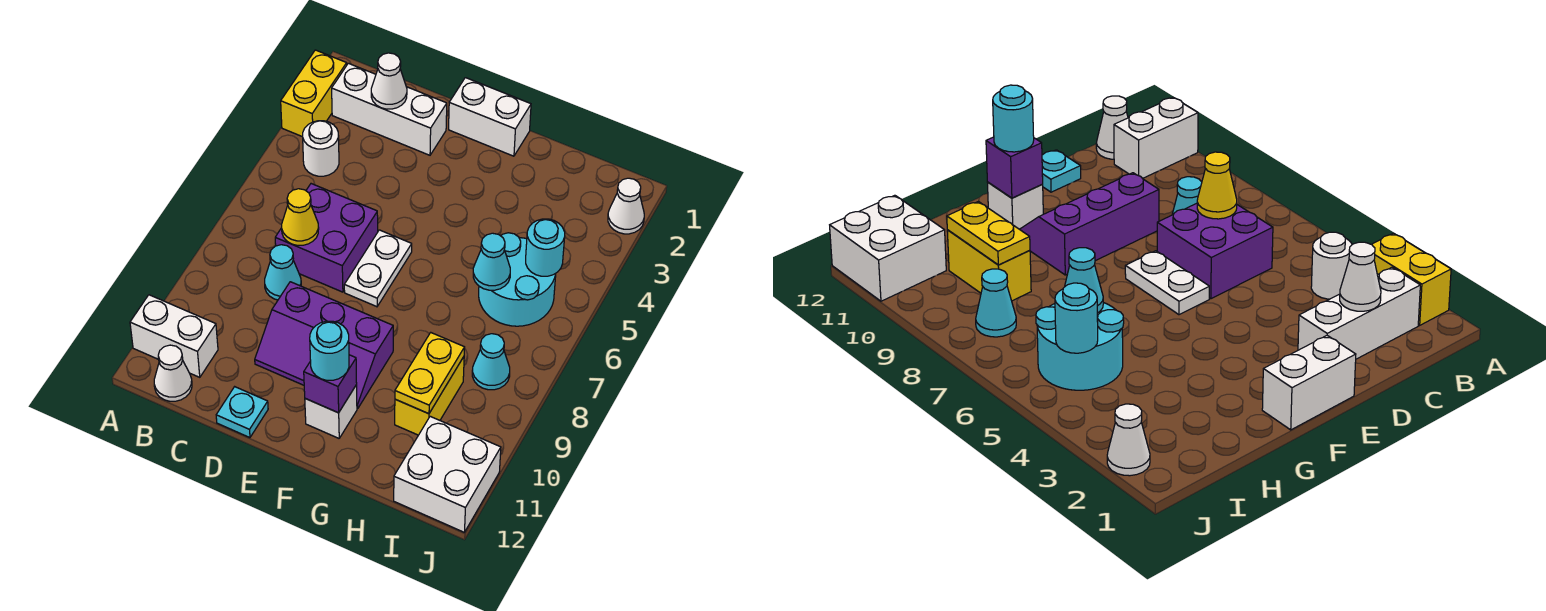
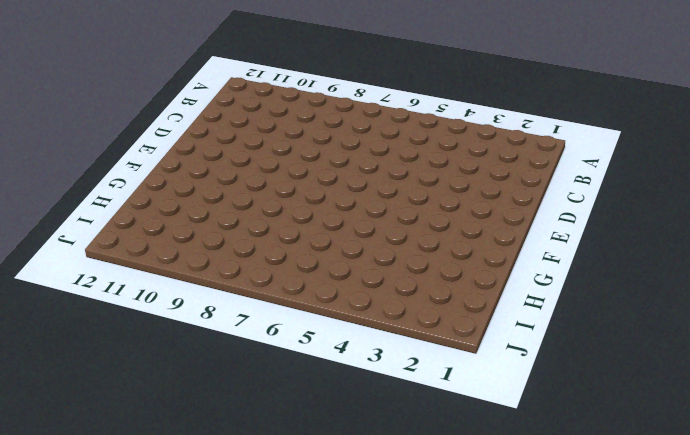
none -> yellow brick A2:A3 level 1
none -> white brick A11:B11 level 1
none -> white brick B2:D2 level 1

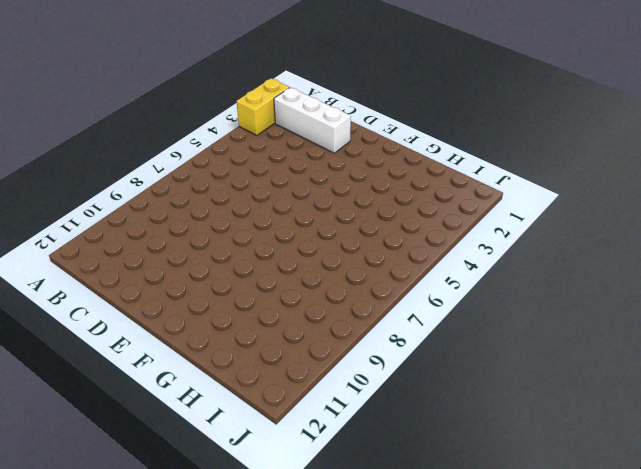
none -> white brick A11:B11 level 1
none -> white round brick B4 level 1
none -> white cone B12 level 1

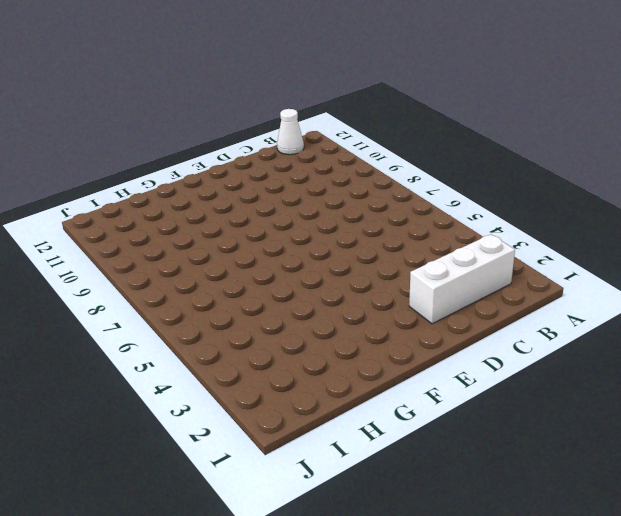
none -> yellow brick A2:A3 level 1
none -> white brick A11:B11 level 1
none -> white round brick B4 level 1

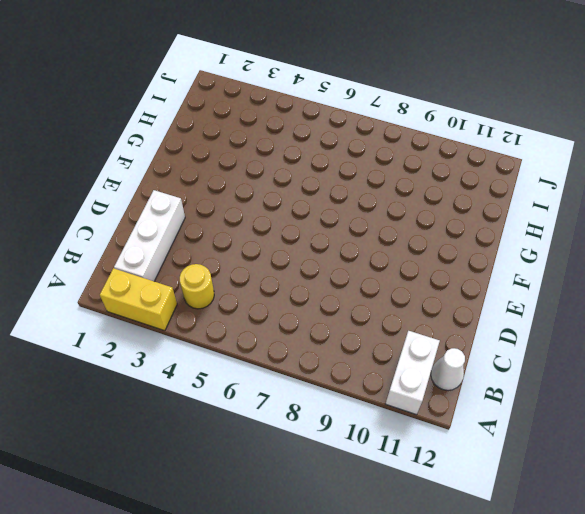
yellow round brick B4 level 1 -> white round brick B4 level 1
none -> purple brick C6:D7 level 1
none -> cyan cone C8 level 1
none -> purple slope D9:F10 level 1 top 9

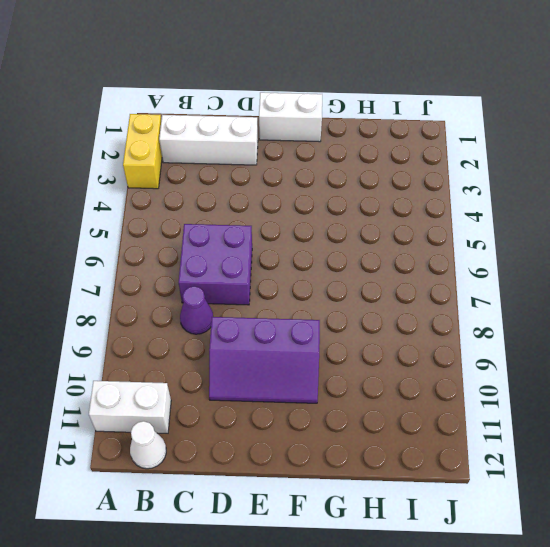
purple cone C8 level 1 -> cyan cone C8 level 1
none -> white round brick B4 level 1
none -> cyan plate D12 level 1
none -> white plate E6:E7 level 1

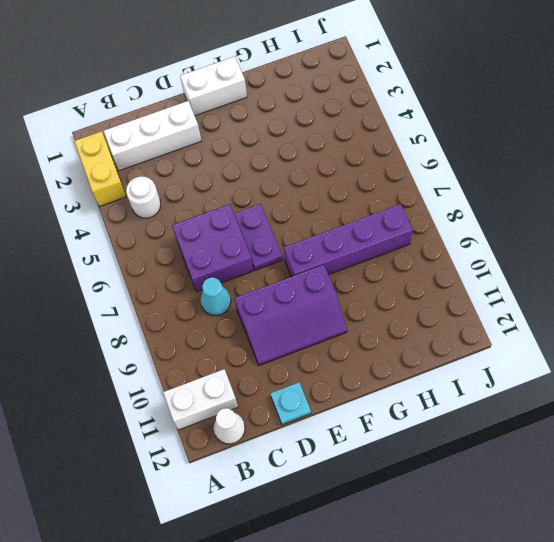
purple plate E6:E7 level 1 -> white plate E6:E7 level 1
purple brick F8:I8 level 1 -> cyan cone I8 level 1
none -> white brick F11 level 1
none -> cyan round brick H5:I6 level 1
none -> yellow brick H9:H10 level 1

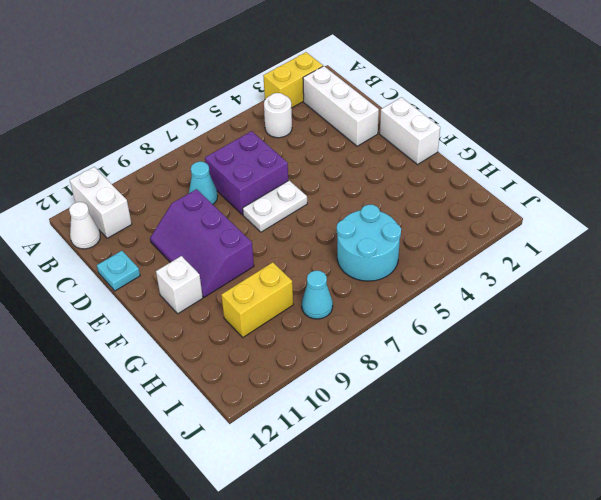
none -> white brick I11:J12 level 1
none -> white cone J2 level 1
none -> white cone C2 level 2

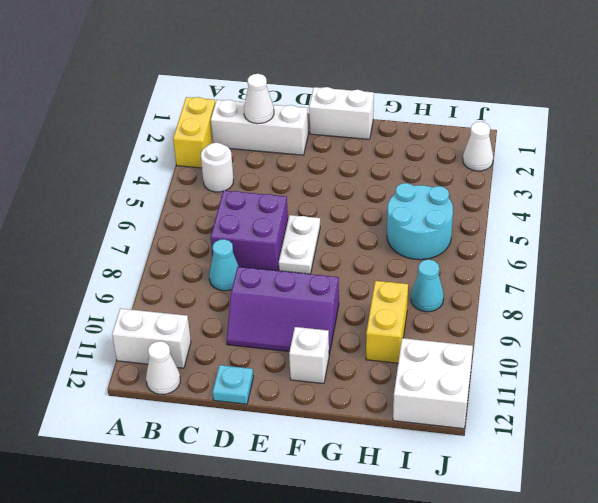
none -> yellow cone C7 level 2
none -> purple brick F11 level 2
none -> cyan cone H6 level 2

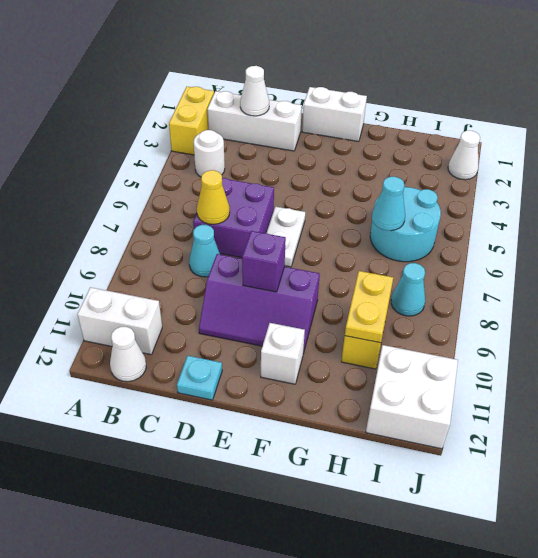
purple brick E9 level 2 -> purple brick F11 level 2
none -> cyan round brick I5 level 2
none -> cyan round brick F11 level 3

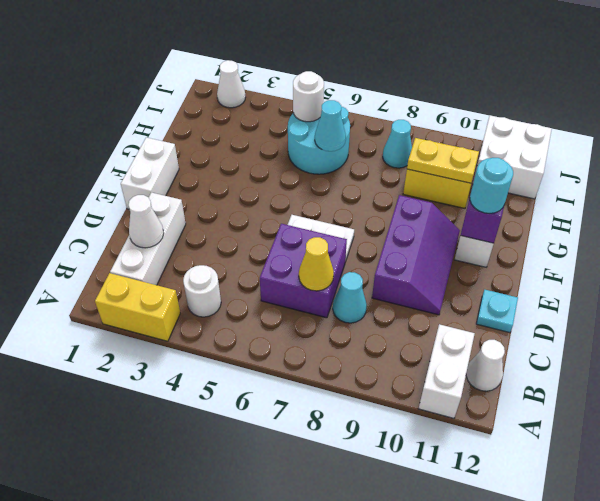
white round brick I5 level 2 -> cyan round brick I5 level 2

